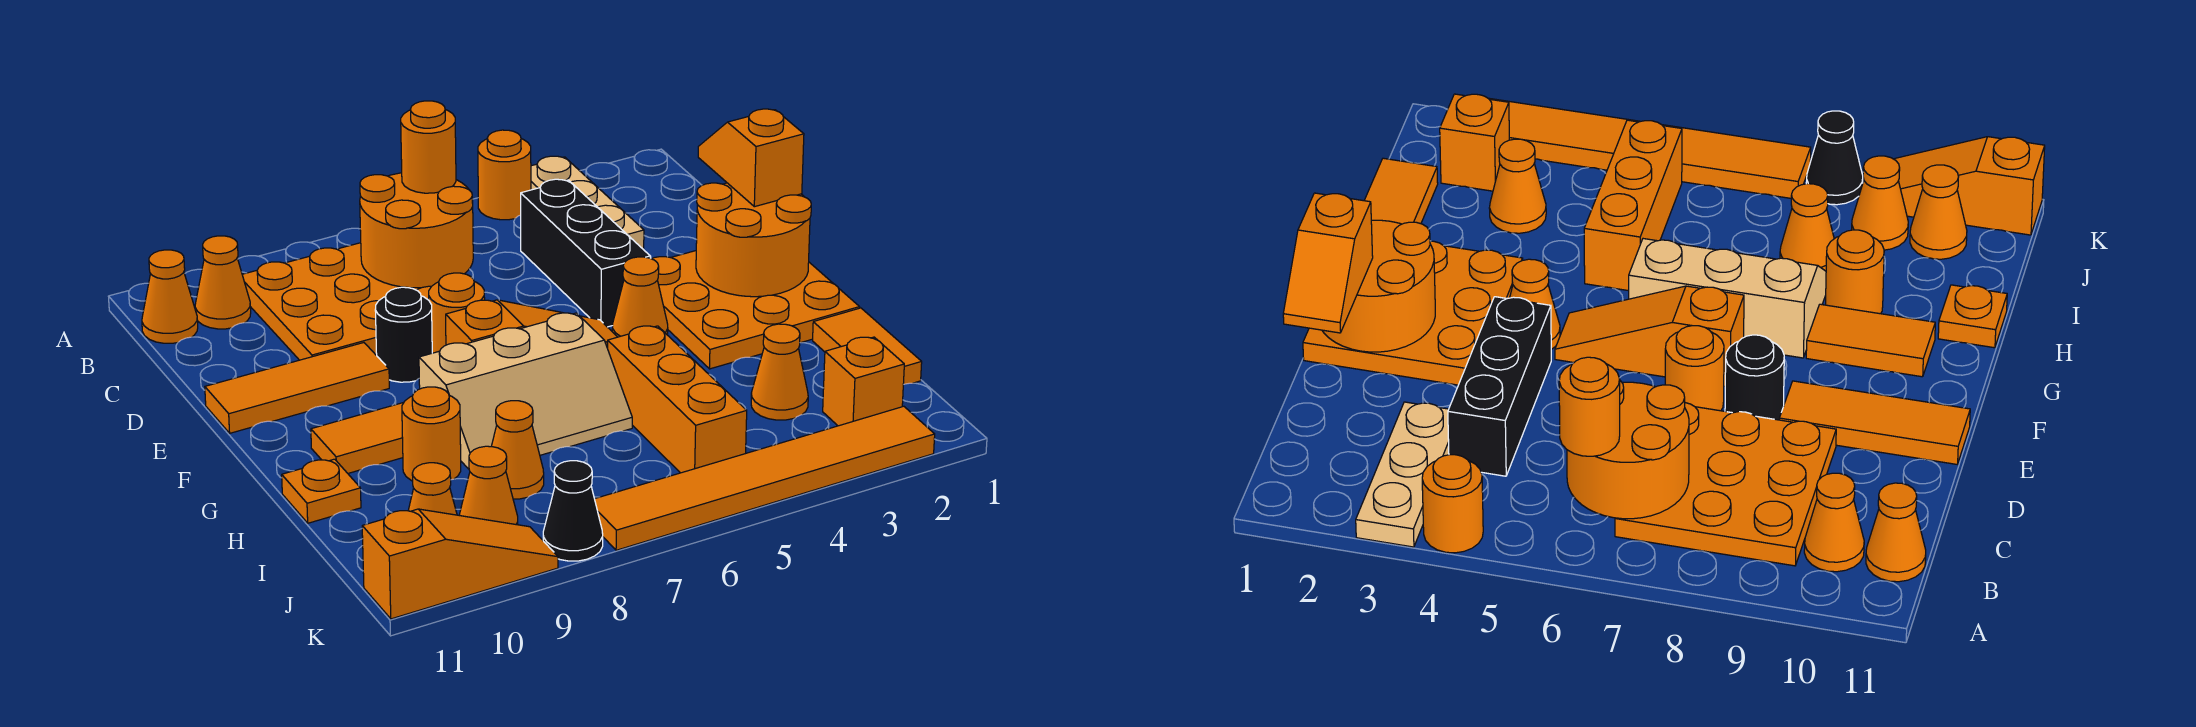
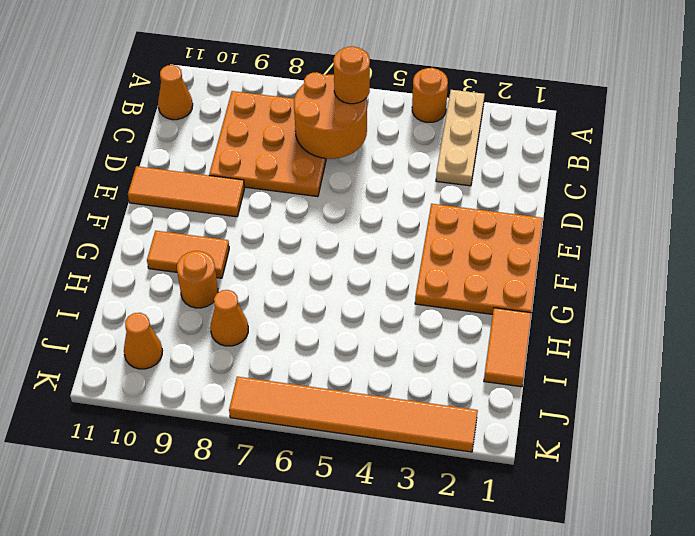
none -> orange cone B10 level 1
none -> black brick C4:E4 level 1
none -> orange round brick E7 level 1
none -> black round brick E8 level 1

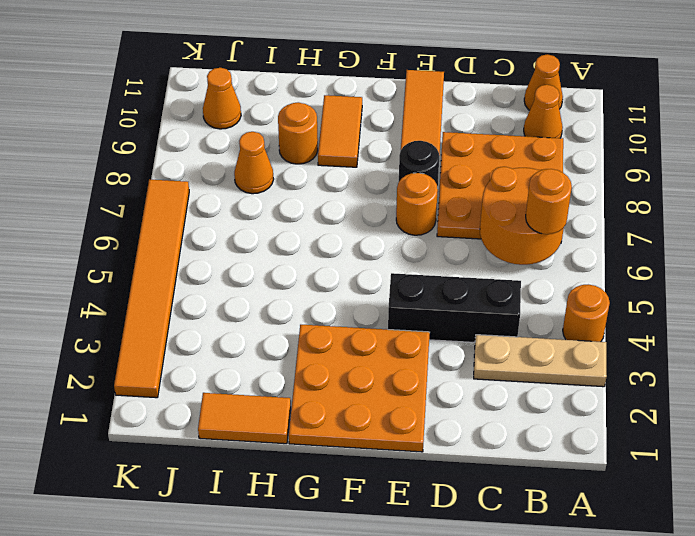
none -> orange cone F4 level 1
none -> orange slope F5:F7 level 1 top 7
none -> tan slope G6:H8 level 1 top G
none -> orange brick H5:J5 level 1

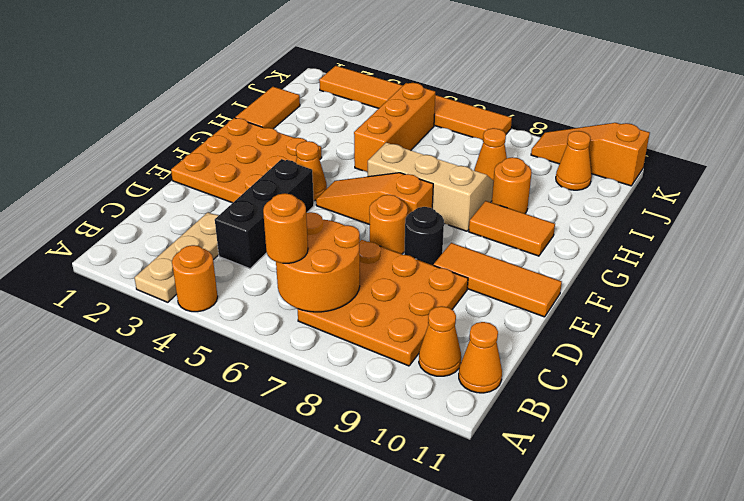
none -> orange plate H11 level 1
none -> orange cone I3 level 1
none -> orange brick J2 level 1
none -> orange cone J9 level 1

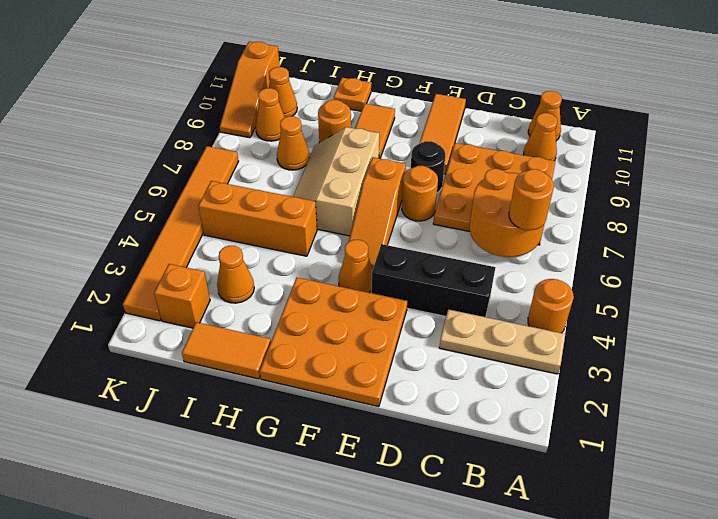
none -> black cone K8 level 1
none -> orange round brick E1:F2 level 2
none -> orange slope D1:E1 level 3 top E

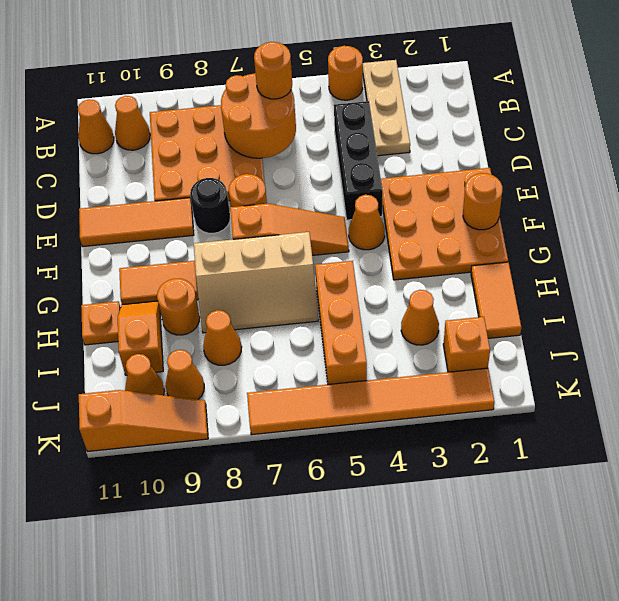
orange round brick F1 level 2 -> orange round brick E1:F2 level 2
orange slope H10:I10 level 1 top I -> orange slope D1:E1 level 3 top E
none -> black cone K8 level 1

